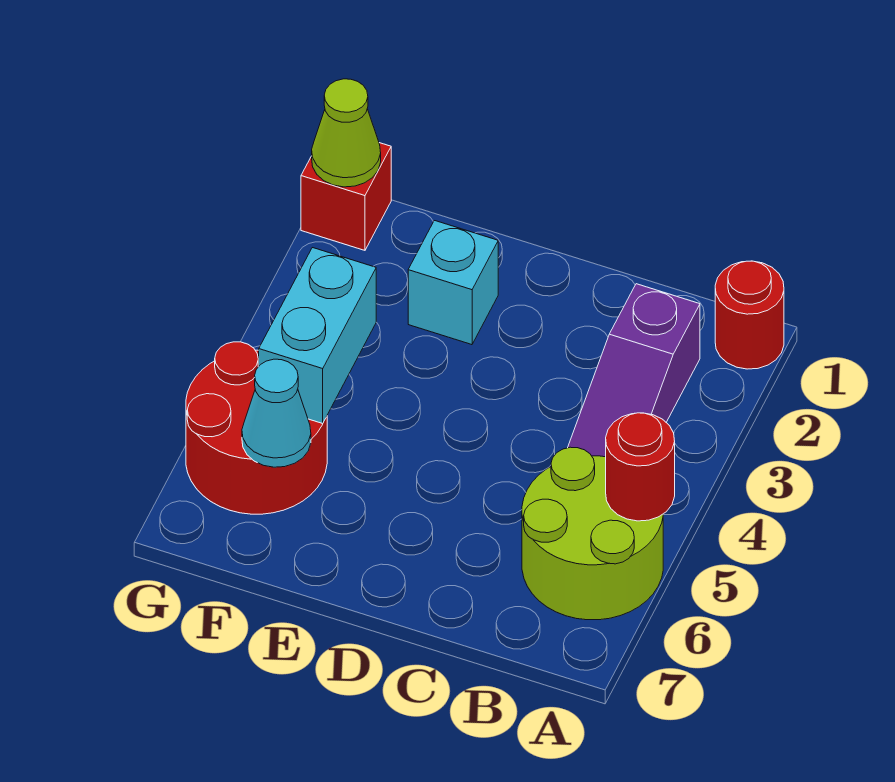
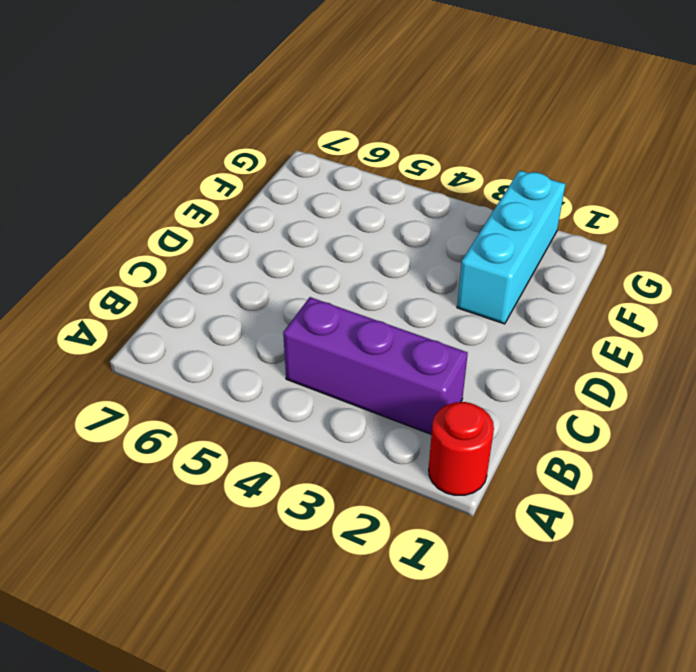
purple brick B2:B4 level 1 -> purple slope B2:B4 level 1 top 2
cyan brick E2:G2 level 1 -> cyan brick E2 level 1
none -> lime round brick A5:B6 level 1
none -> red round brick F5:G6 level 1

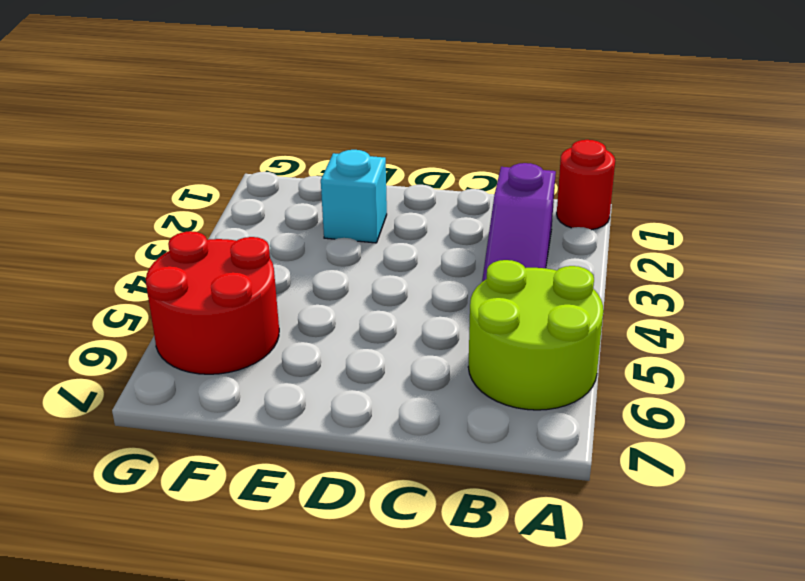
none -> red brick G1 level 1
none -> red round brick A5 level 2

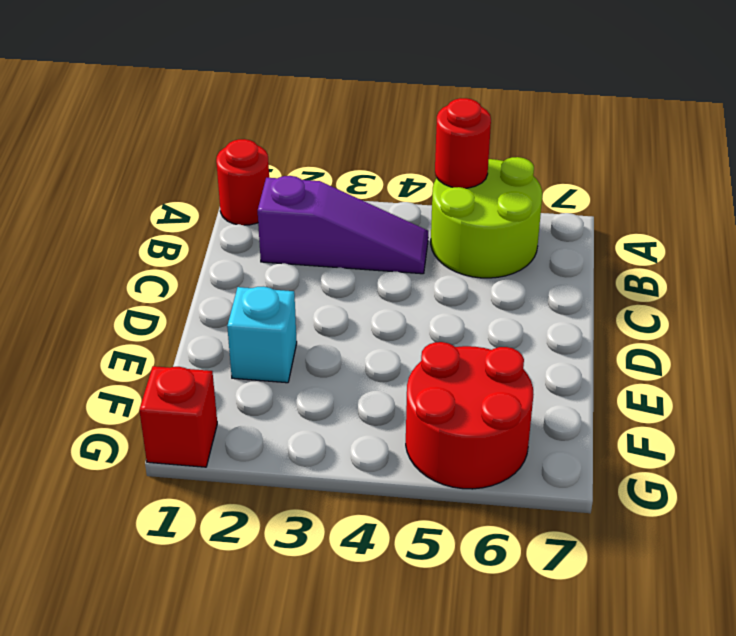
none -> cyan brick F4:F5 level 2
none -> cyan cone F6 level 2

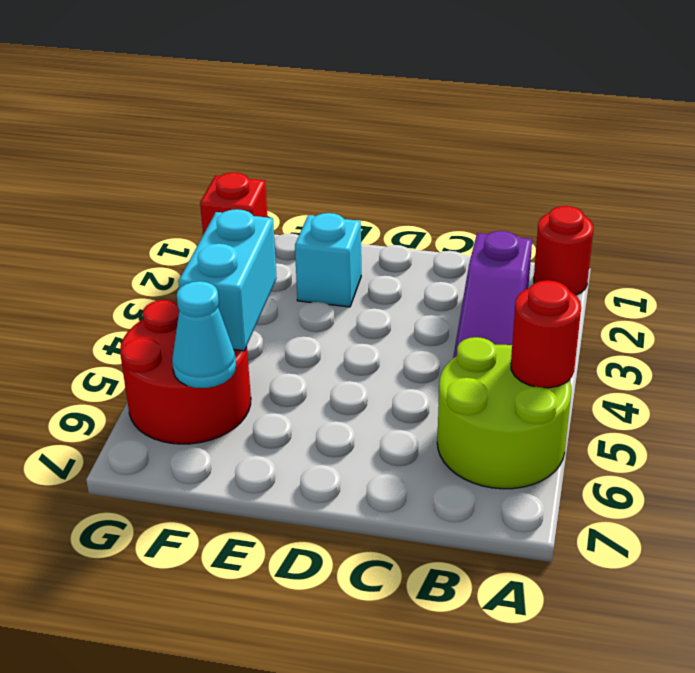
none -> lime cone G1 level 2

